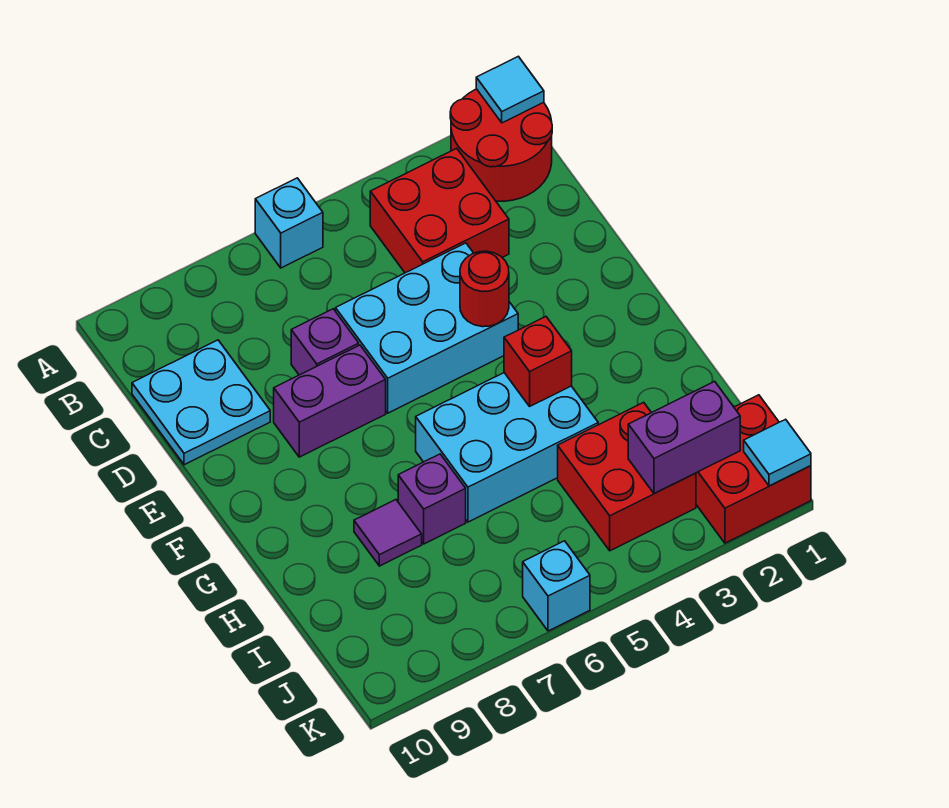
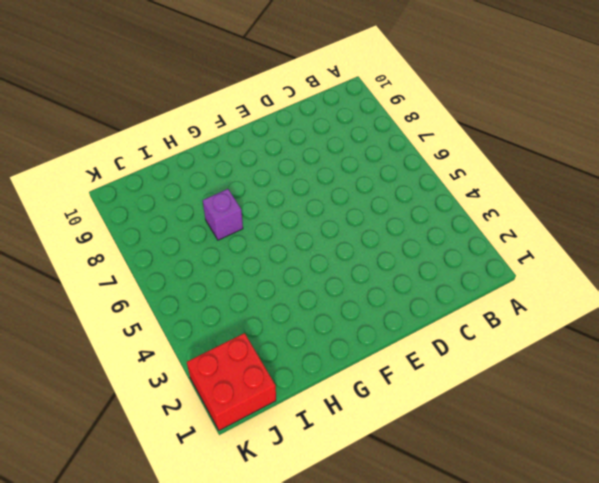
none -> red round brick A1:B2 level 1
none -> cyan brick A6 level 1
none -> red brick B3:C4 level 1

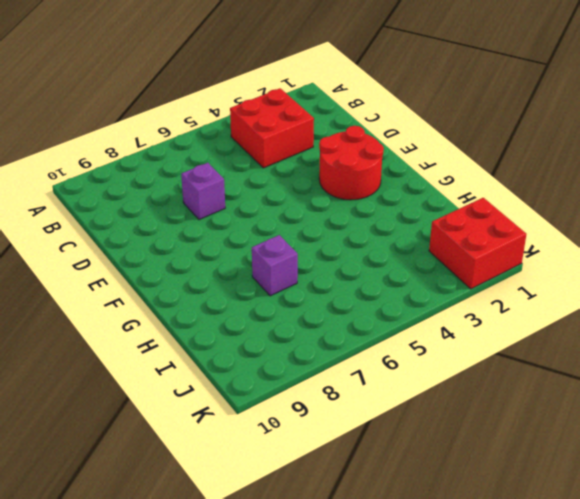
red round brick E2:F3 level 1 -> red round brick A1:B2 level 1
none -> cyan brick A6 level 1
none -> cyan plate C9:D10 level 1
none -> cyan brick D4:E6 level 1

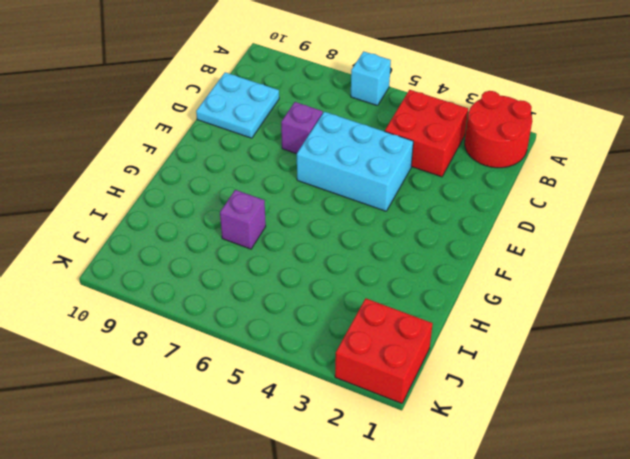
none -> purple brick E7:E8 level 1
none -> cyan brick G4:H6 level 1
none -> purple tile H8 level 1

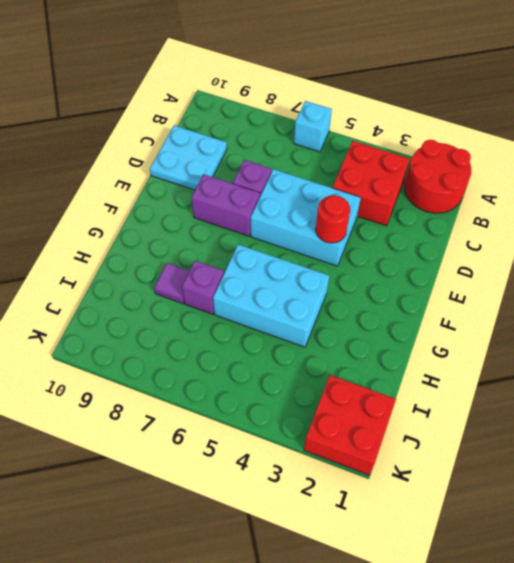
none -> red brick I3:J4 level 1
none -> cyan brick K6 level 1
none -> cyan tile A1 level 2

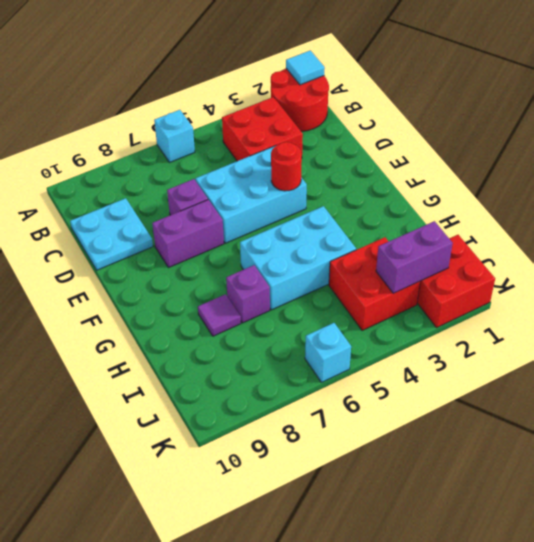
none -> red brick G4 level 2
none -> cyan tile K1 level 2

